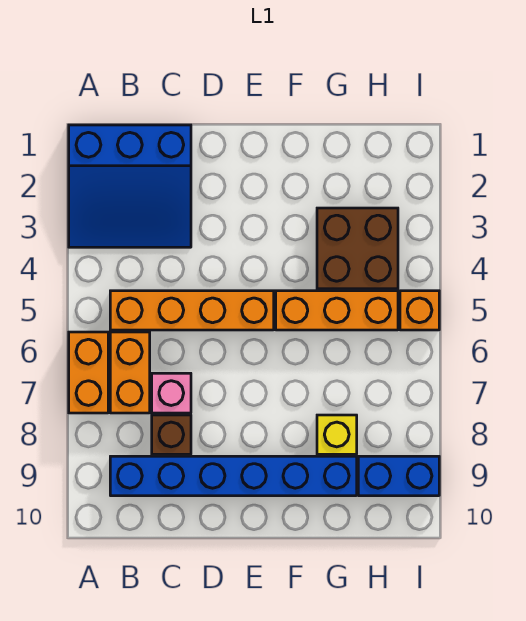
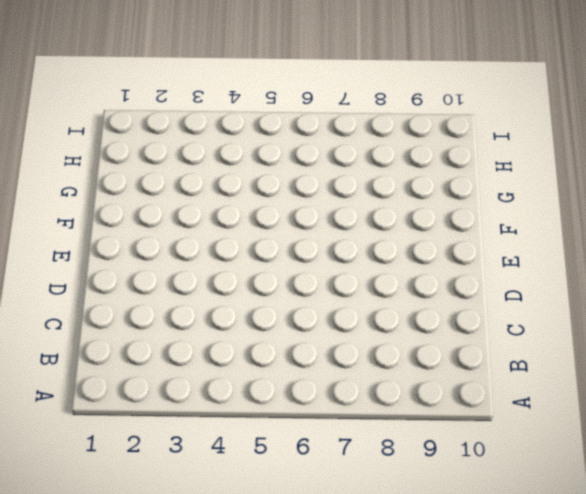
none -> blue slope A1:C3 level 1 top 1
none -> orange brick A6:A7 level 1
none -> orange brick B5:E5 level 1

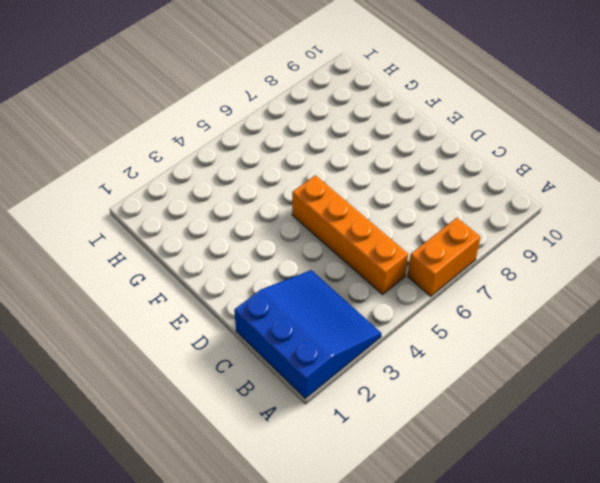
none -> orange brick B6:B7 level 1
none -> blue brick B9:G9 level 1
none -> pink brick C7 level 1

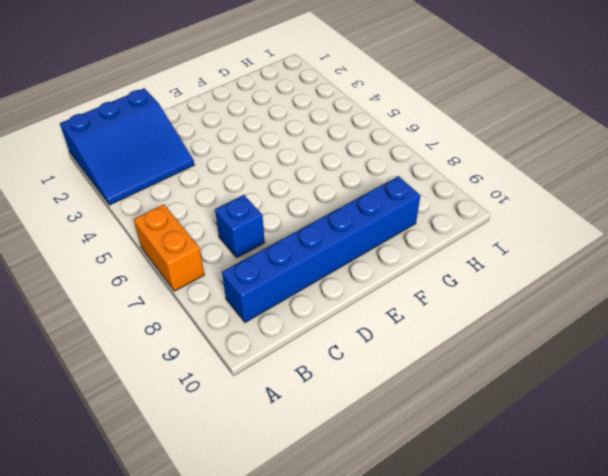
blue brick C7 level 1 -> pink brick C7 level 1
none -> orange brick B5:E5 level 1
none -> orange brick B6:B7 level 1
none -> brown brick C8 level 1

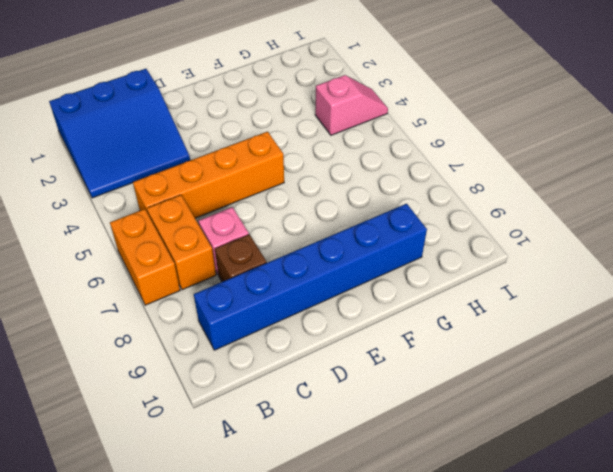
pink slope H4:I4 level 1 top H -> brown brick G3:H4 level 1
none -> orange brick F5:H5 level 1
none -> yellow brick G8 level 1
none -> blue brick H9:I9 level 1

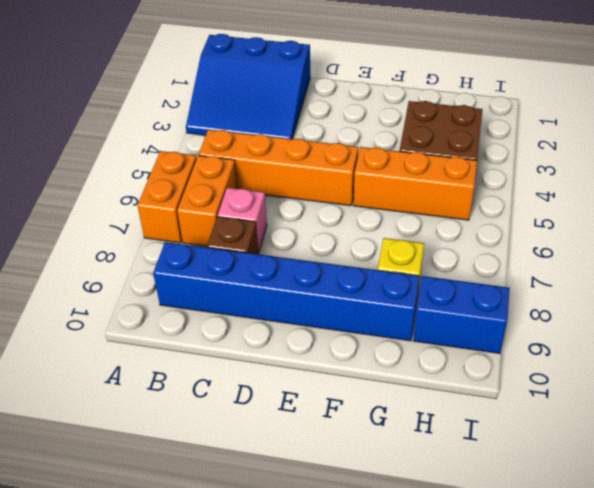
none -> orange brick I5 level 1

